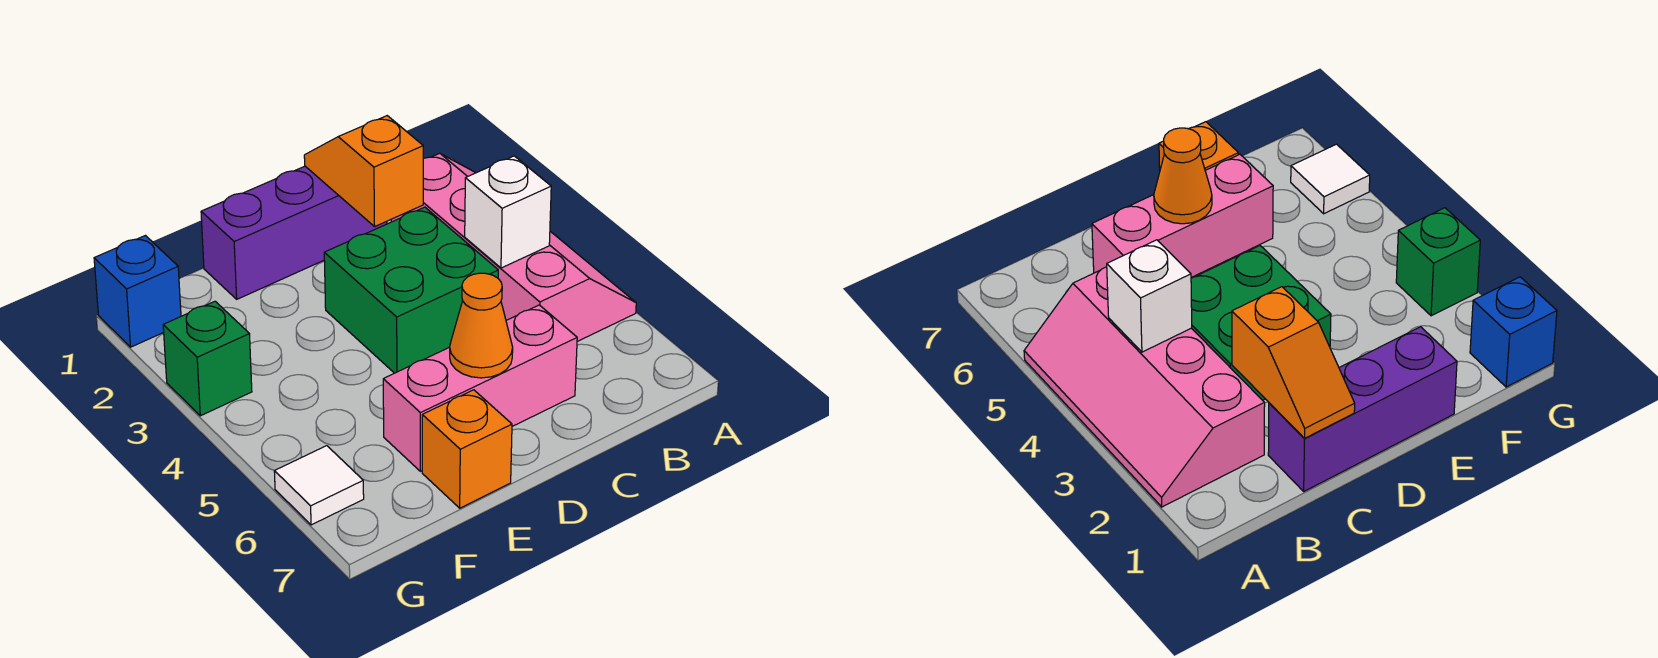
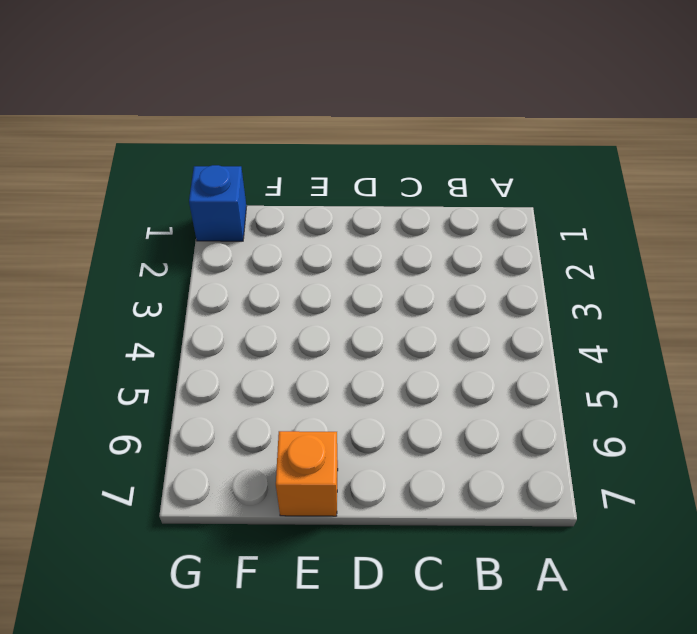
none -> pink slope A2:B5 level 1 top B
none -> purple brick C1:E1 level 1

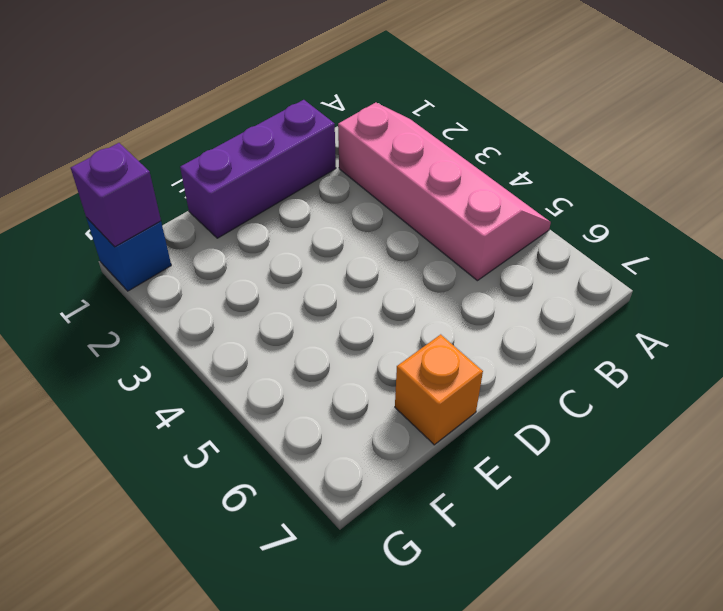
purple brick G1 level 2 -> none
none -> green brick C3:D4 level 1
none -> pink brick C6:E6 level 1

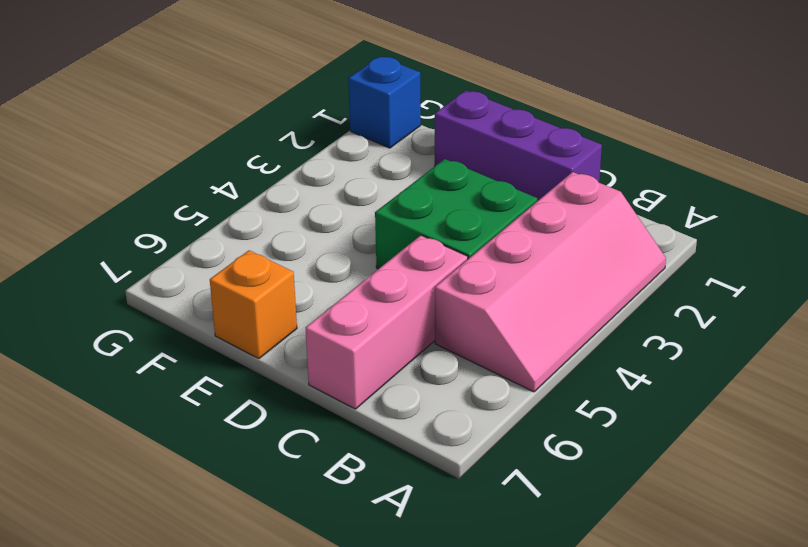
pink brick C5:C7 level 1 -> pink brick C6:E6 level 1
none -> green brick G3 level 1
none -> white tile G6 level 1

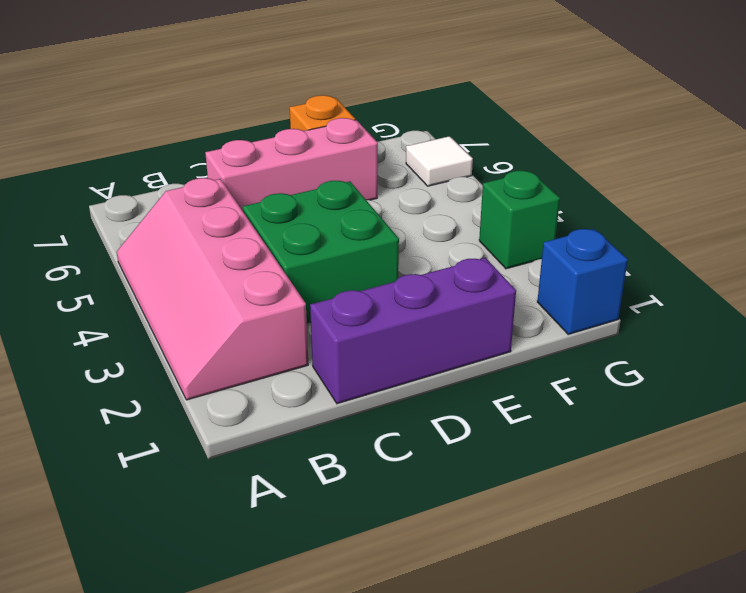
none -> white brick B4 level 2
none -> orange slope C1:C2 level 2 top 2

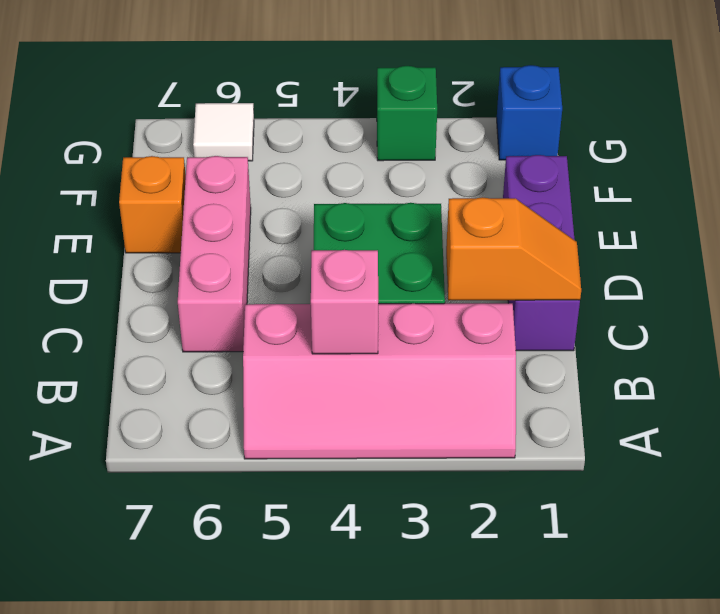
pink brick B4 level 2 -> white brick B4 level 2
none -> orange cone D6 level 2

